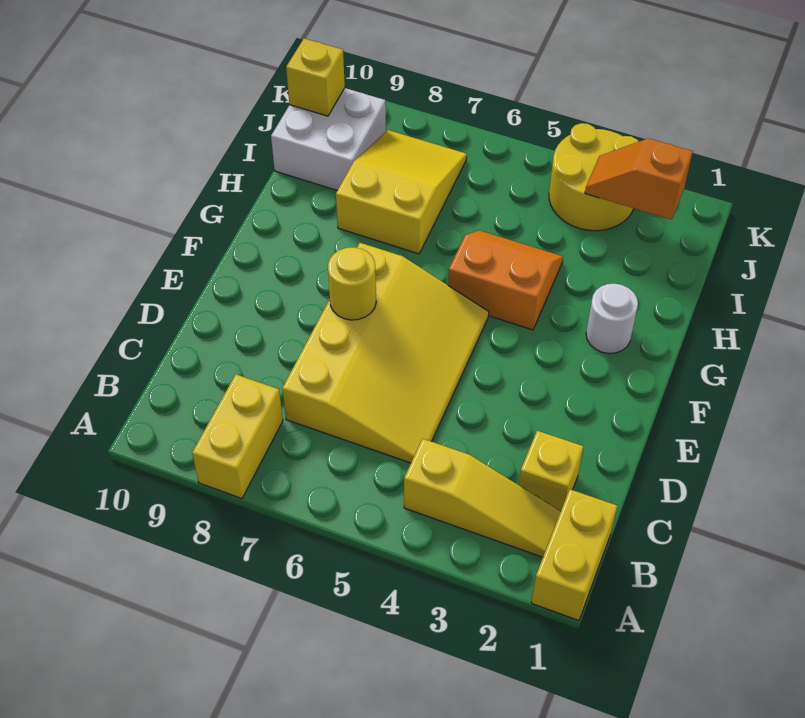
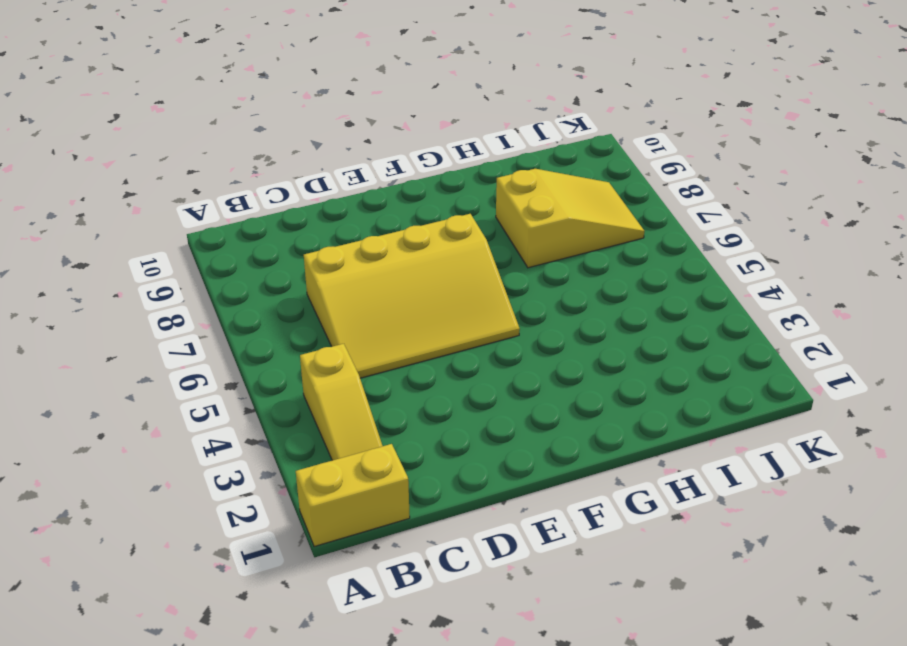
none -> yellow brick A8:B8 level 1
none -> yellow brick C2 level 1
none -> white round brick G2 level 1

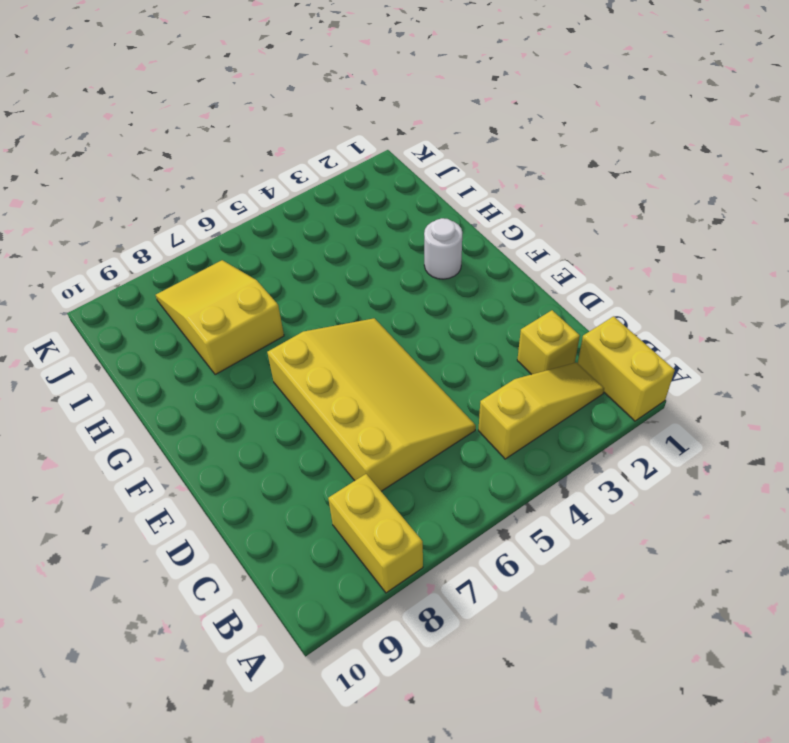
none -> orange slope G4:H5 level 1 top G
none -> white brick I9:J10 level 1
none -> yellow round brick J3:K4 level 1

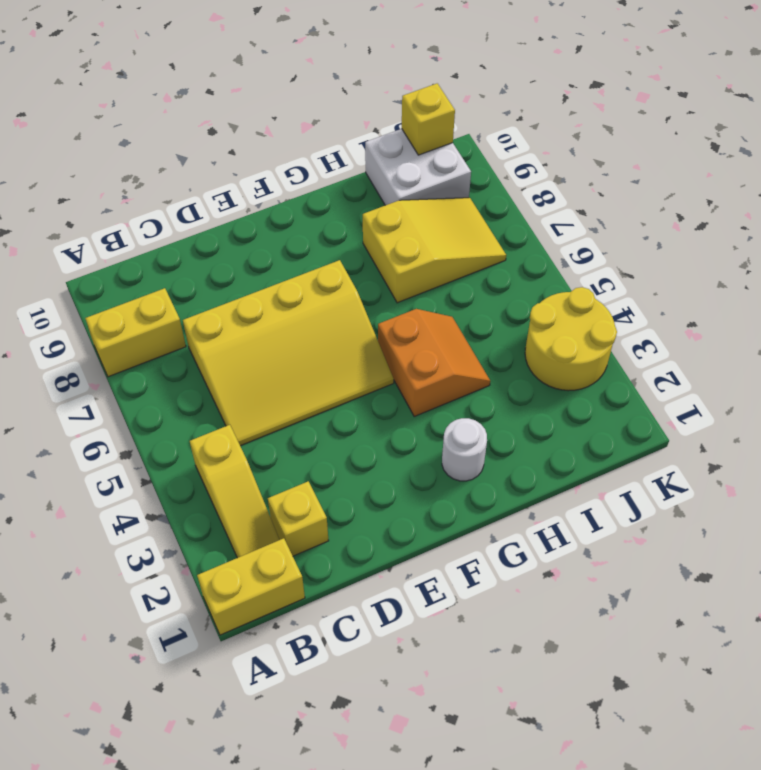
none -> yellow round brick E7 level 2
none -> orange slope J2:J3 level 2 top 2

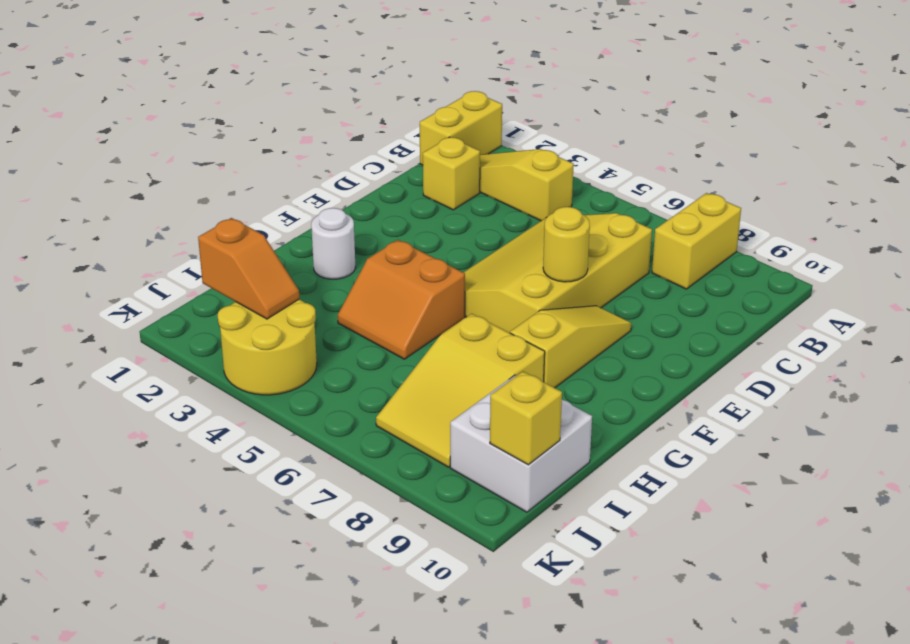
yellow slope E8:G8 level 1 top G -> none

